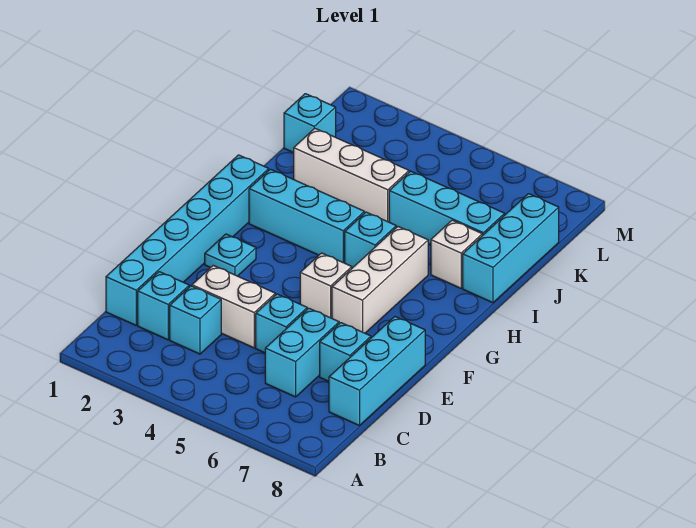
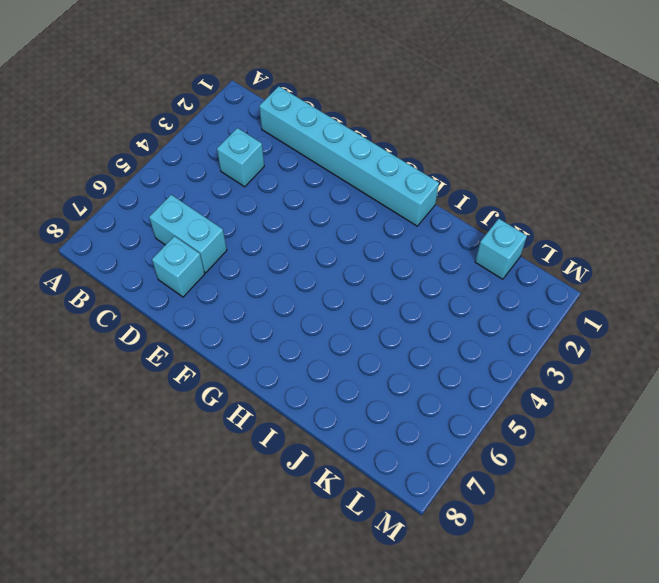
none -> cyan brick C2 level 1
none -> cyan brick C8:E8 level 1
none -> white brick D3:D4 level 1

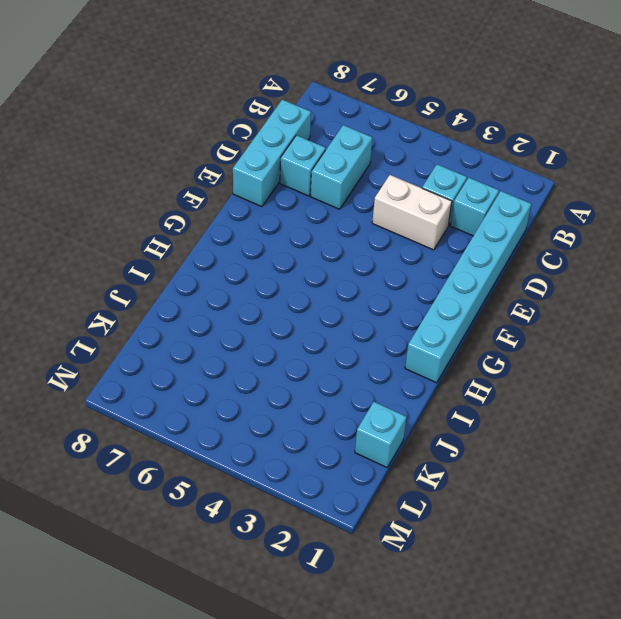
none -> cyan brick D5 level 1
none -> cyan plate F2 level 1
none -> white brick F5 level 1

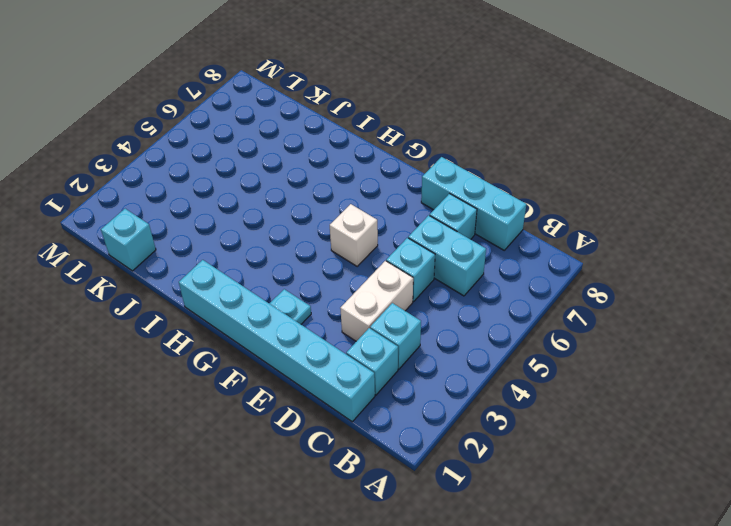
none -> white brick F6:H6 level 1
none -> cyan brick H2:H4 level 1
none -> cyan brick H5 level 1

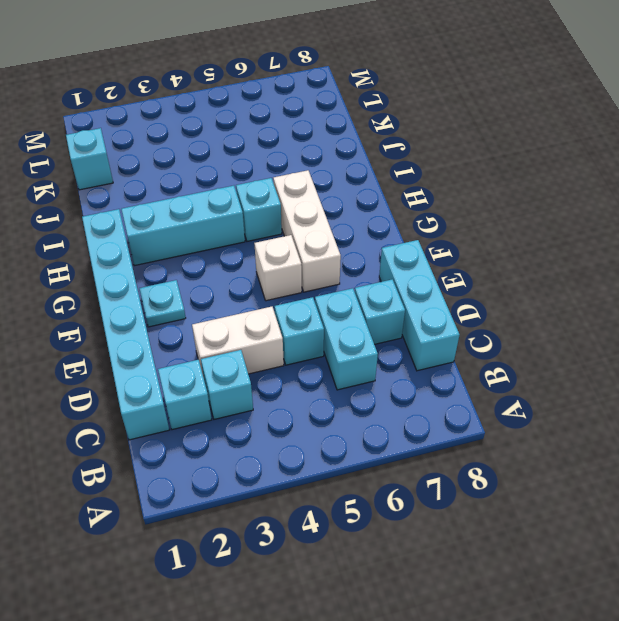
none -> white brick I7 level 1
none -> cyan brick I8:K8 level 1
none -> white brick J2:J4 level 1

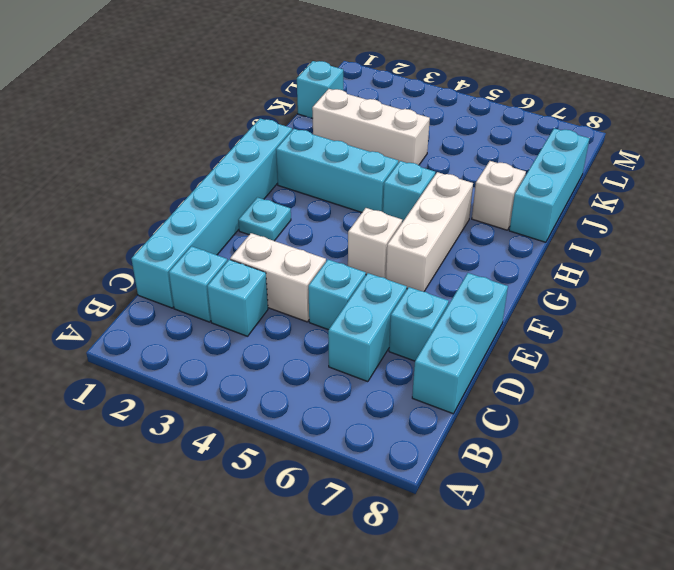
none -> cyan brick J5:J7 level 1

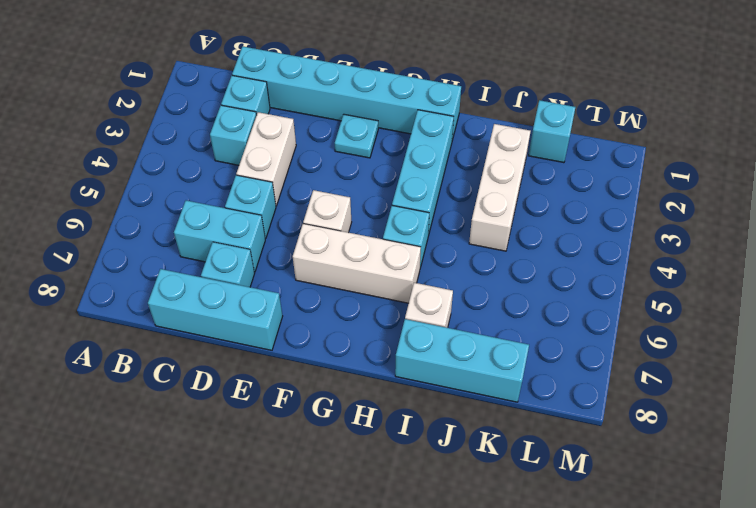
none -> cyan brick J5:J7 level 1

